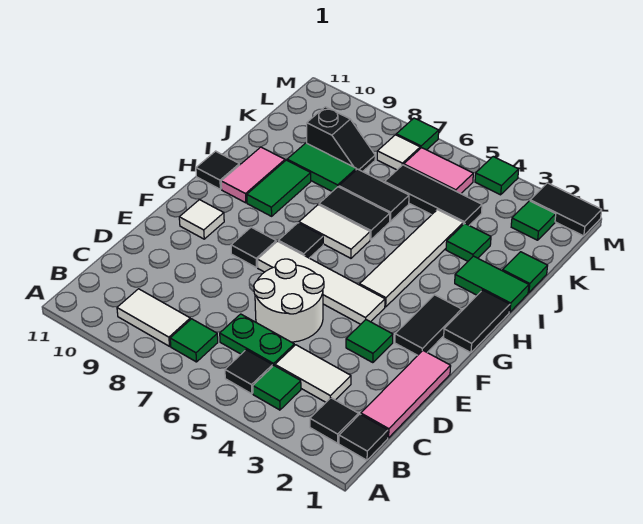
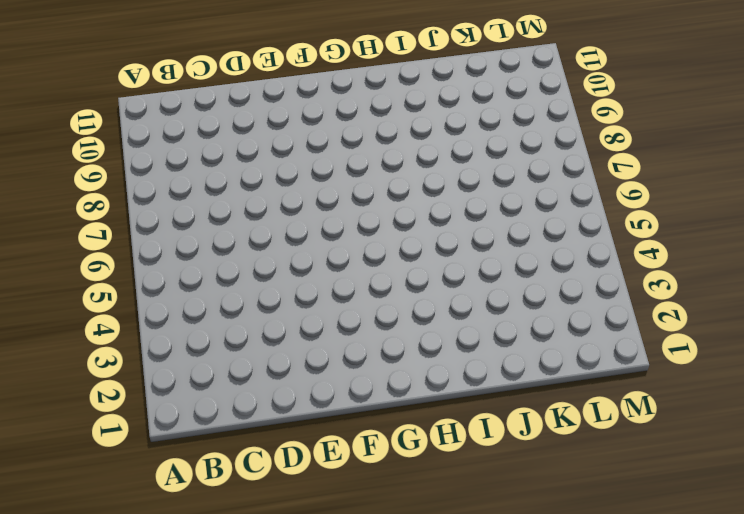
none -> black tile B1 level 1
none -> black tile B2 level 1
none -> green tile B4 level 1
none -> black tile B5 level 1

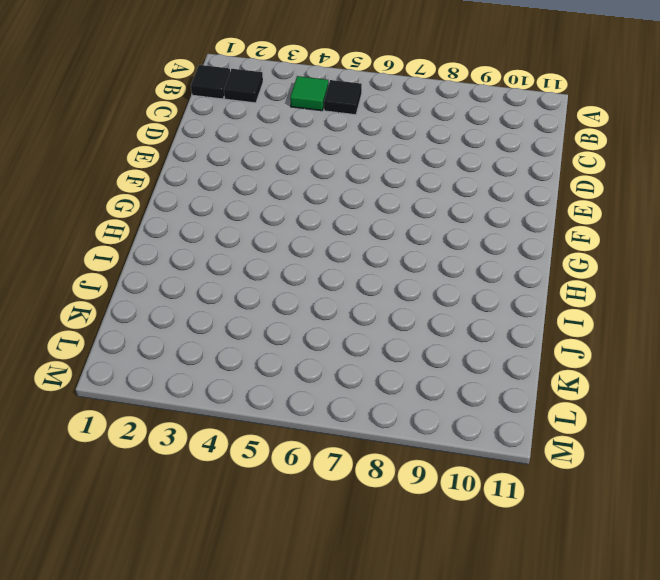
none -> green tile B7 level 1
none -> white tile B8:B9 level 1
none -> pink tile C1:E1 level 1
none -> white tile C3:C4 level 1

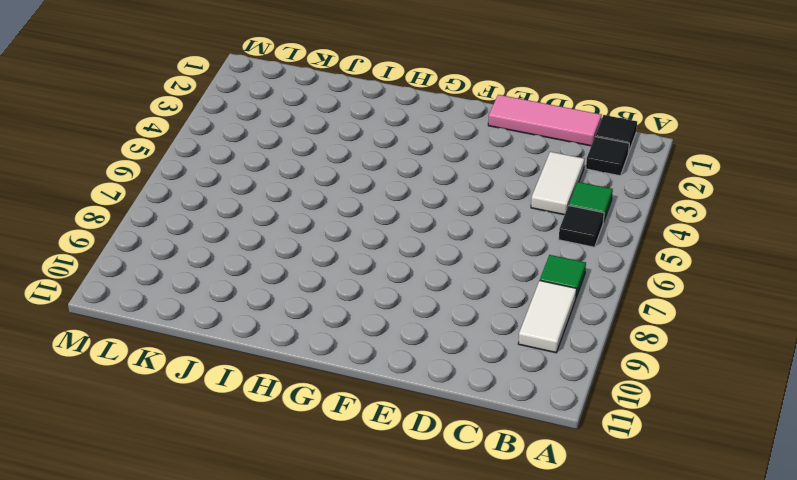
none -> green plate C5:C6 level 1
none -> white round brick D5:E6 level 1
none -> green tile E3 level 1
none -> black tile F2:G2 level 1

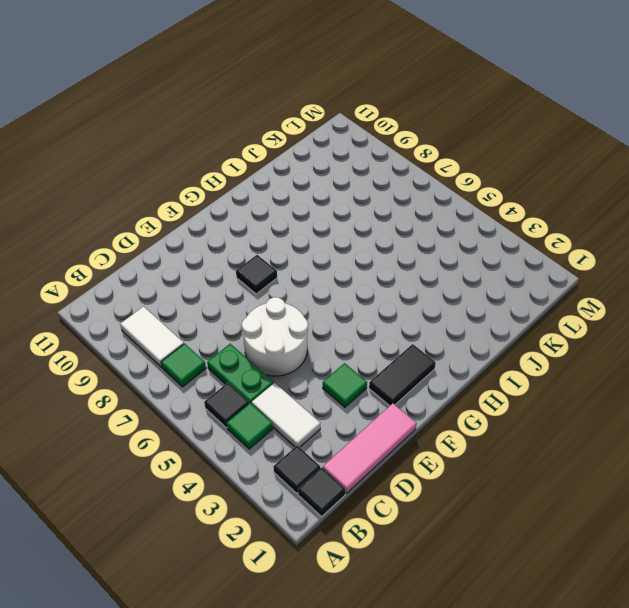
none -> white tile F4:F7 level 1
none -> white tile F10 level 1
none -> black tile G1:H1 level 1
none -> white tile G4:J4 level 1

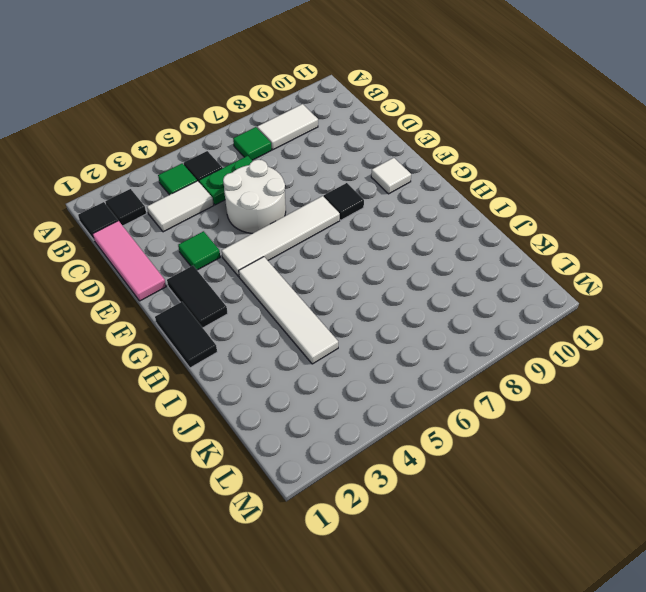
none -> black tile G7 level 1
none -> white tile H6:H7 level 1
none -> green tile H9:I9 level 1
none -> pink tile H10:I10 level 1

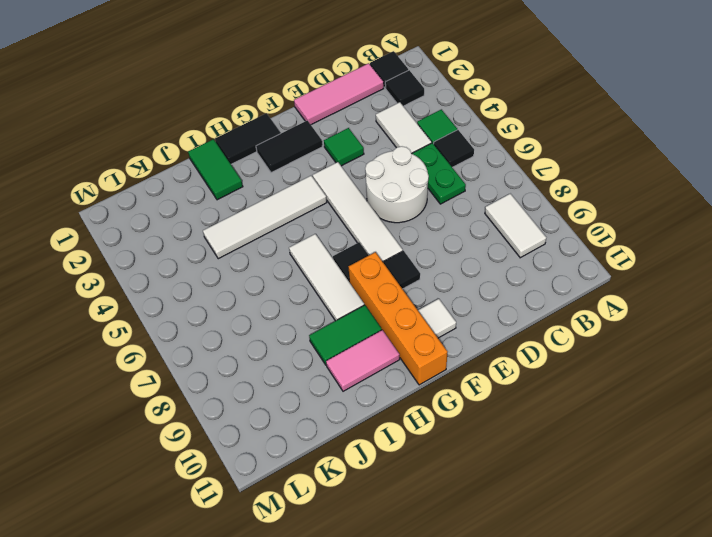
orange brick G8:G11 level 1 -> none
white tile H6:H8 level 1 -> white tile H6:H7 level 1
none -> green tile B7 level 1
none -> black tile H11 level 1
none -> black tile I6:I7 level 1
none -> green tile J1 level 1

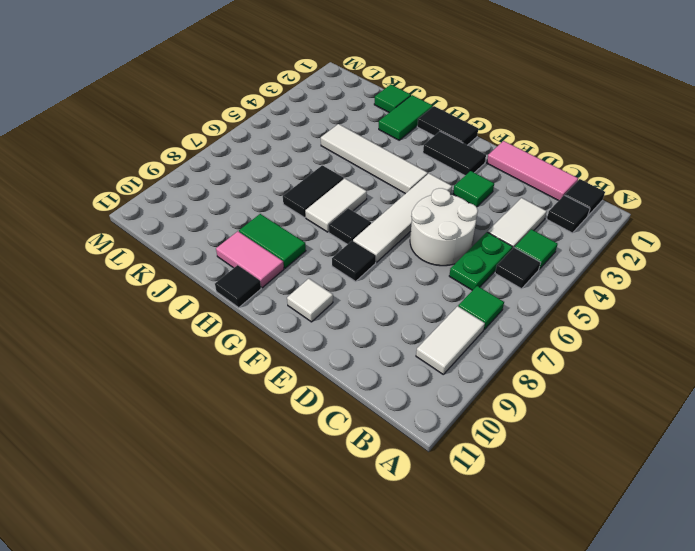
none -> green tile J3 level 1
none -> black tile J6:J7 level 1
none -> green tile J8:J9 level 1
none -> black tile K4:K6 level 1

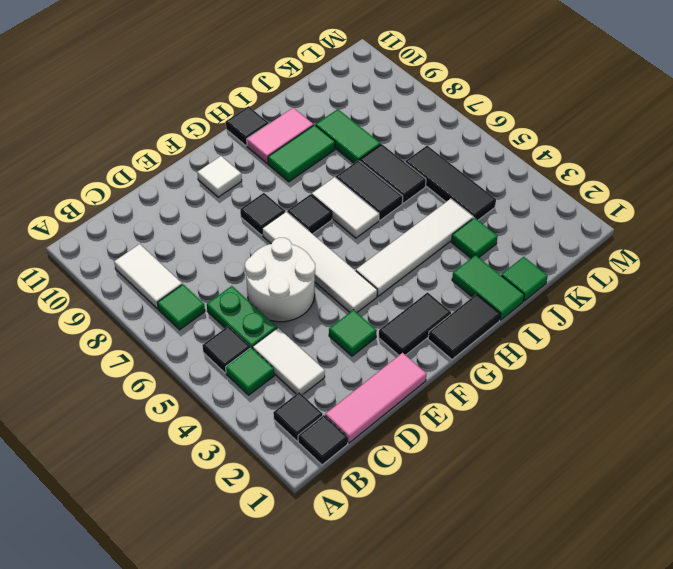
none -> black slope K8:K9 level 1 top 9
none -> green tile L2 level 1
none -> pink tile L5:L6 level 1
none -> white tile L7 level 1

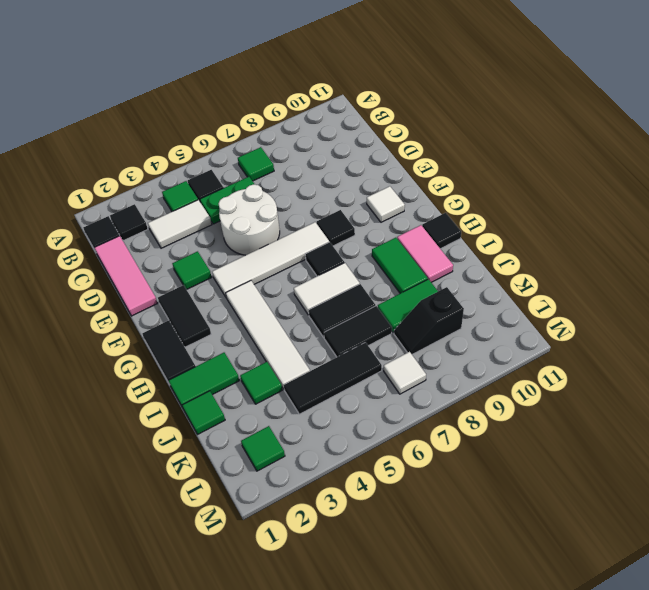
none -> white tile B8:B9 level 1
none -> pink tile L5:L6 level 1
none -> black tile M1:M2 level 1
none -> green tile M4 level 1

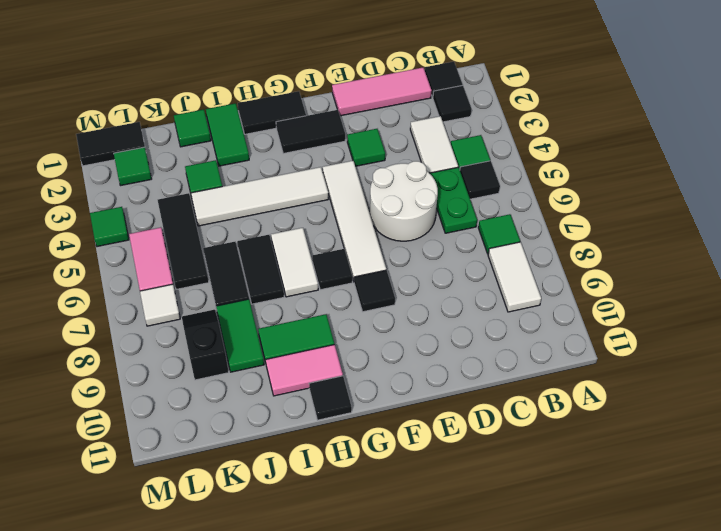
black tile L1:M1 level 1 -> black tile M1:M2 level 1
none -> white tile F10 level 1
none -> green tile M7 level 1

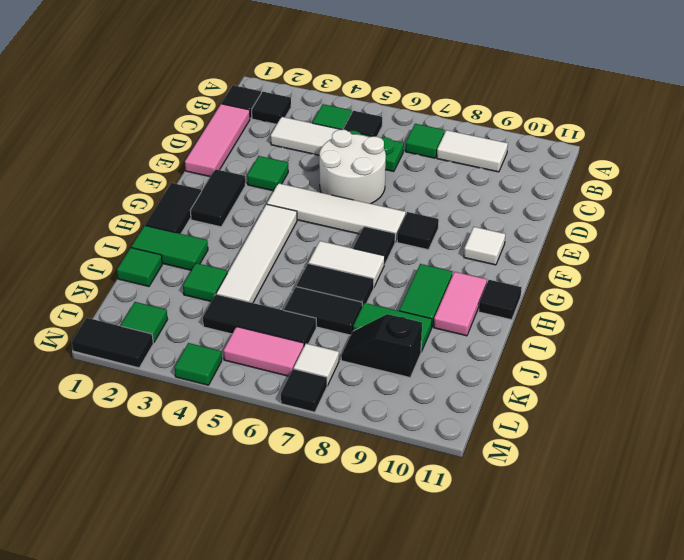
black tile M7 level 1 -> green tile M7 level 1

